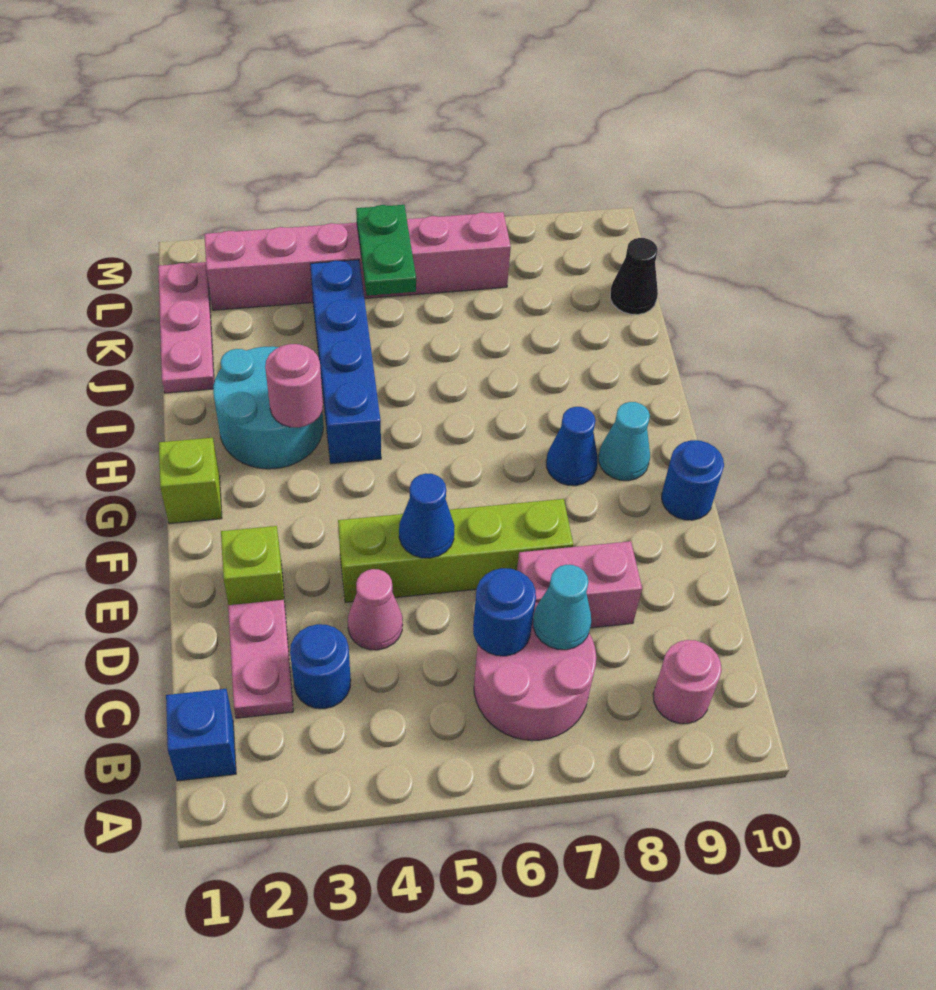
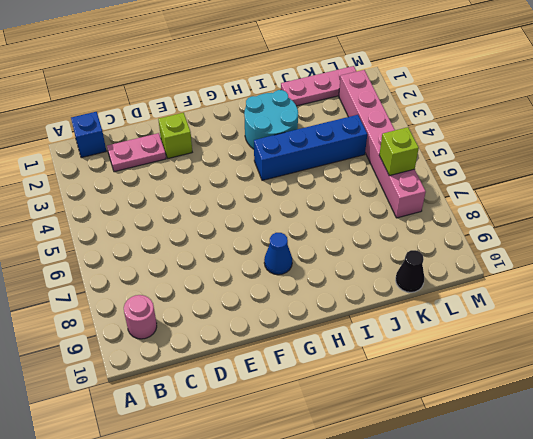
lime brick L6 level 2 -> lime brick G1 level 1
none -> pink round brick B6:C7 level 1
none -> blue round brick C3 level 1
none -> pink cone D4 level 1

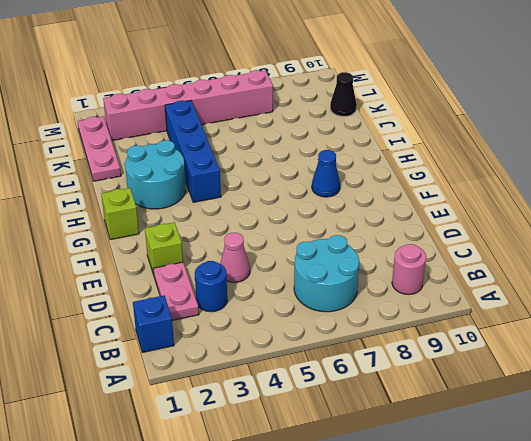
cyan round brick B6:C7 level 1 -> pink round brick B6:C7 level 1
none -> pink brick D7:D8 level 1
none -> lime brick E4:E7 level 1
none -> blue round brick F10 level 1

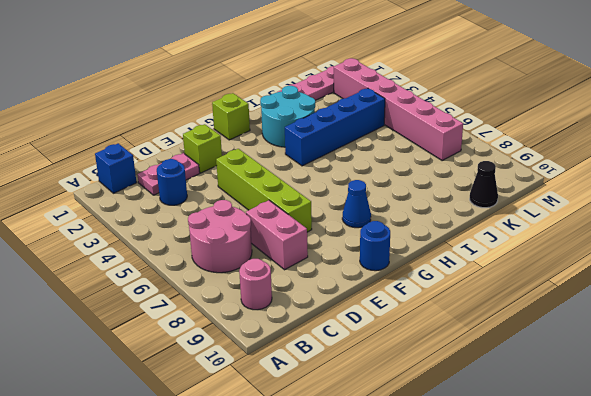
none -> pink cone D4 level 1
none -> cyan cone G9 level 1
none -> blue round brick C6 level 2

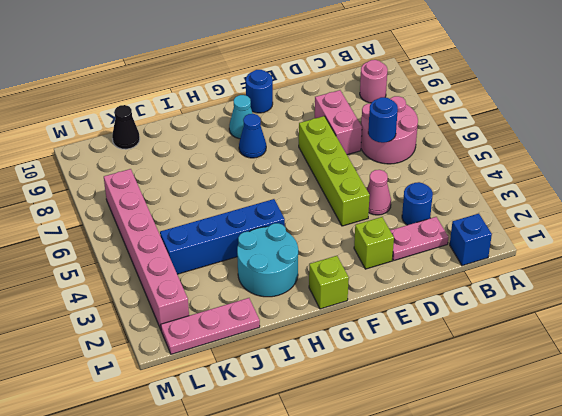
none -> cyan cone C7 level 2
none -> blue cone E5 level 2
none -> pink round brick H3 level 2

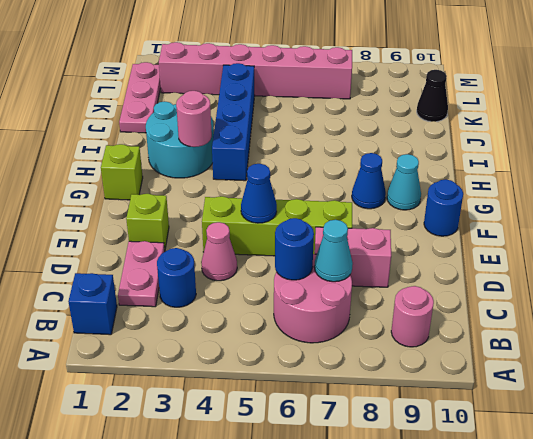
none -> green plate K5:L5 level 2

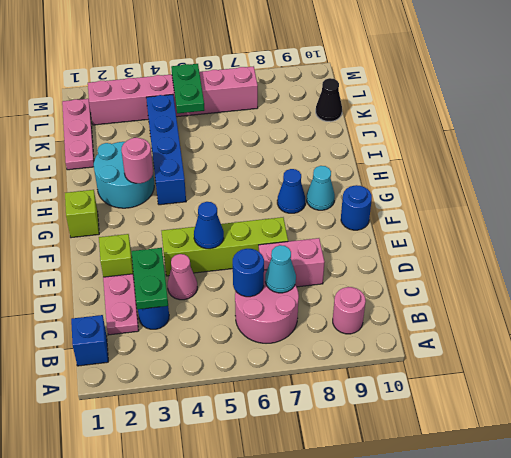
green plate C3:D3 level 2 -> none

